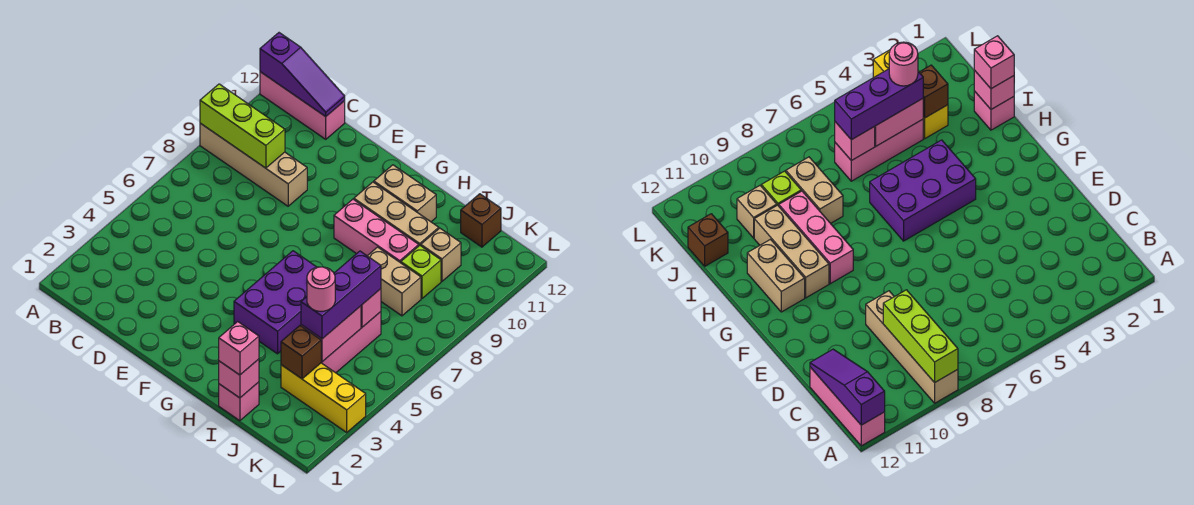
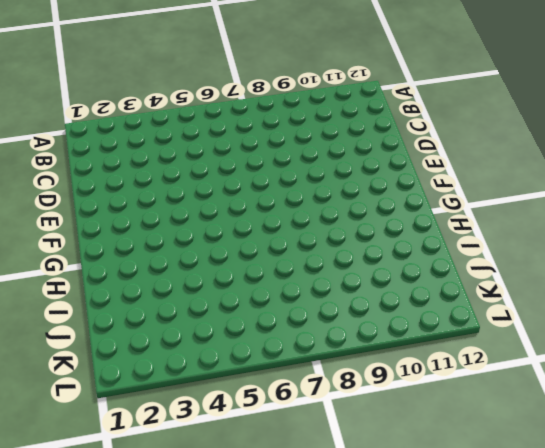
none -> tan brick A9:D9 level 1
none -> pink brick A12:C12 level 1
none -> purple brick G4:H6 level 1

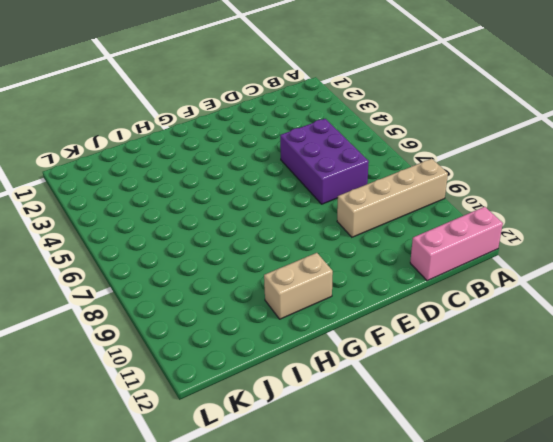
purple brick C5:D7 level 1 -> purple brick G4:H6 level 1
none -> pink brick G9:I9 level 1
none -> tan brick G10:I10 level 1
none -> pink brick I1 level 1

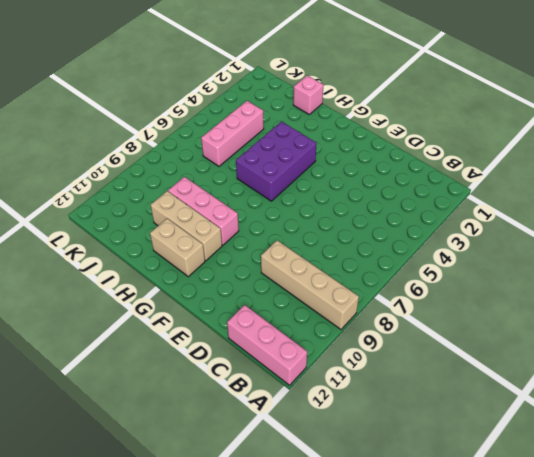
none -> tan brick I8:J8 level 1
none -> yellow brick J3:L3 level 1
none -> lime brick J9 level 1

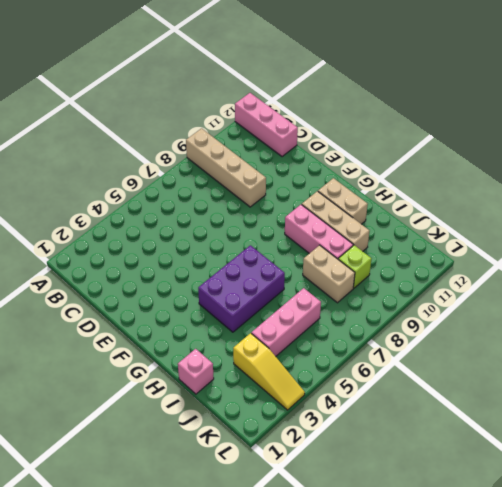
yellow slope J3:L3 level 1 top J -> yellow brick J3:L3 level 1
none -> tan brick J10 level 1
none -> brown brick J12 level 1
none -> lime brick A9:C9 level 2

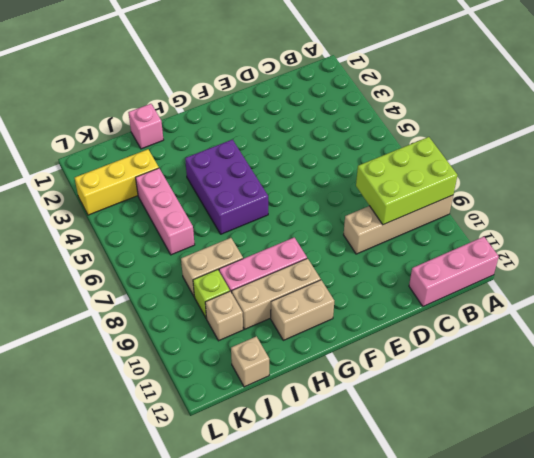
lime brick A8:C9 level 2 -> lime brick A9:C9 level 2
tan brick J12 level 1 -> brown brick J12 level 1
none -> purple slope A12:C12 level 2 top A
none -> pink brick I1 level 2
none -> brown brick J3 level 2

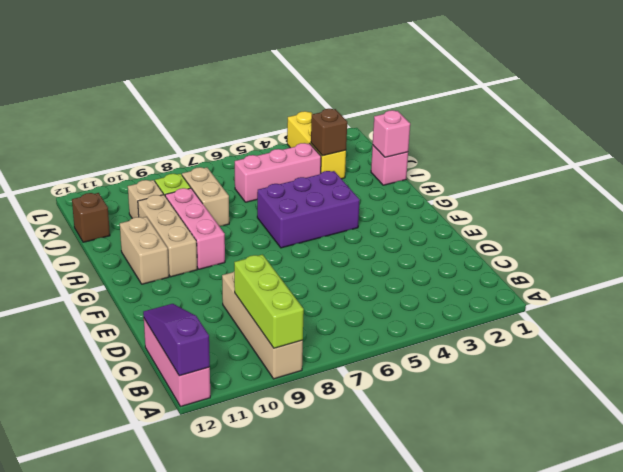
none -> pink brick J4:J5 level 2
none -> pink brick J6 level 2
none -> pink brick I1 level 3

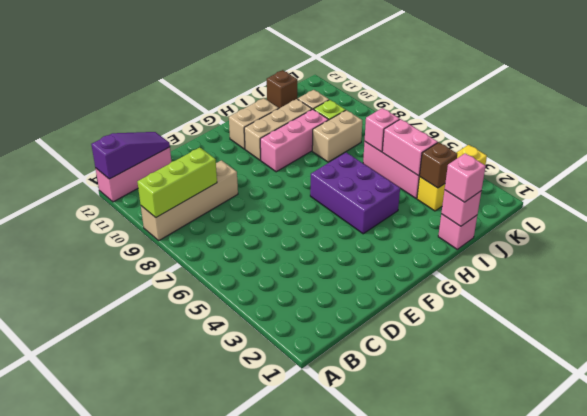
none -> purple brick J4:J6 level 3
none -> pink round brick J4 level 4

